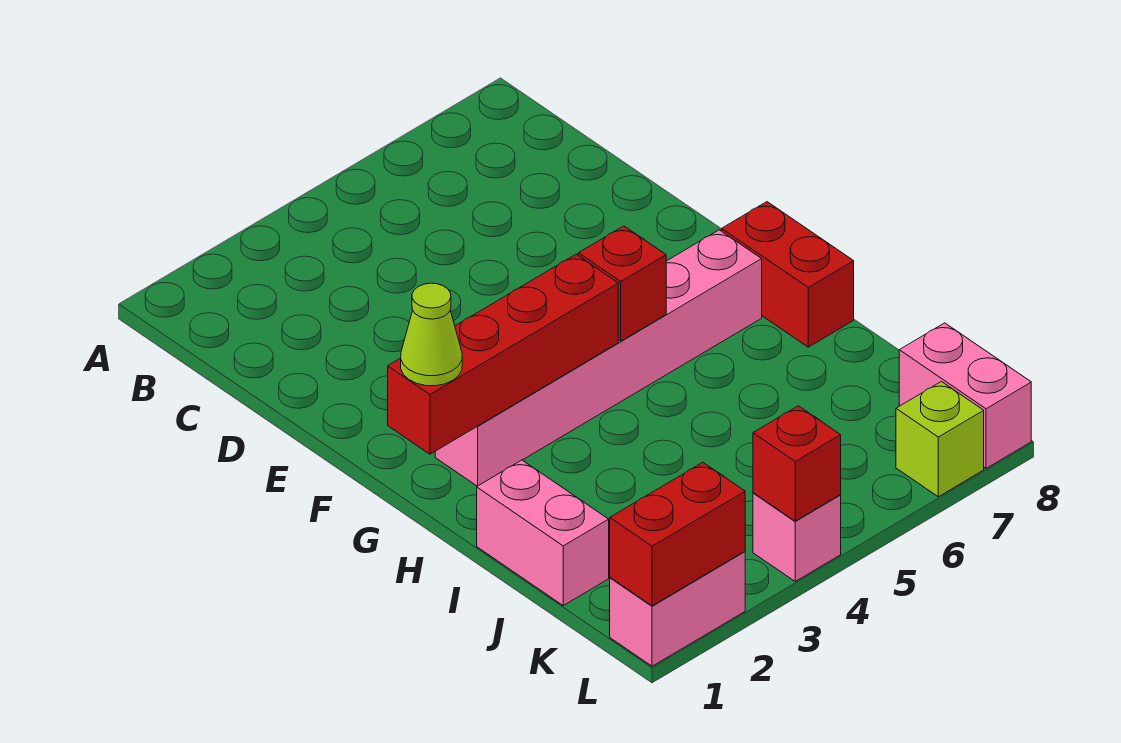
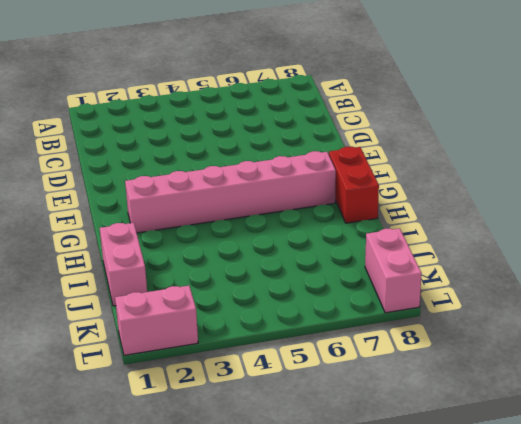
none -> pink brick L4 level 1
none -> lime brick L7 level 1
none -> red brick G1:G4 level 2

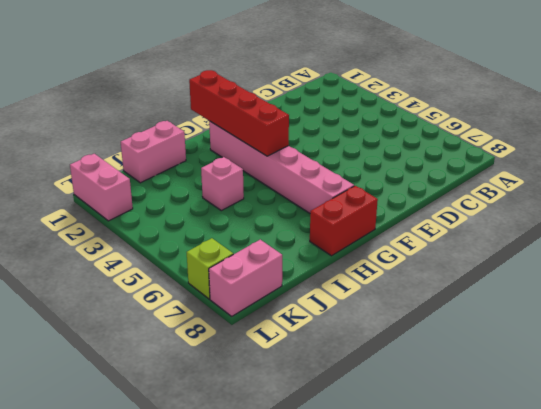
pink brick I4 level 1 -> pink brick L4 level 1
none -> red brick G5 level 2
none -> red brick L1:L2 level 2
none -> red brick L4 level 2

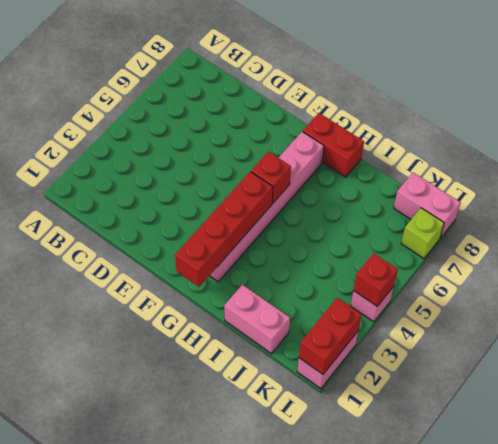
none -> lime cone G1 level 3

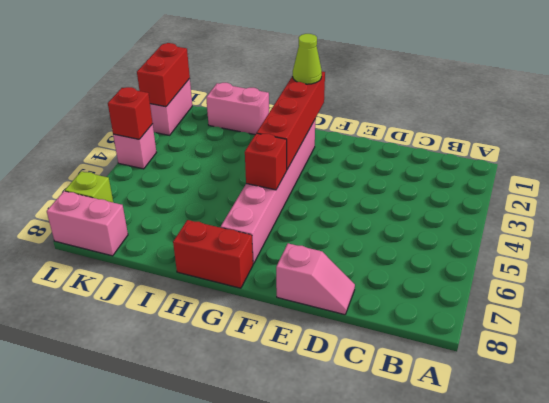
pink slope D8:E8 level 1 top E -> none

